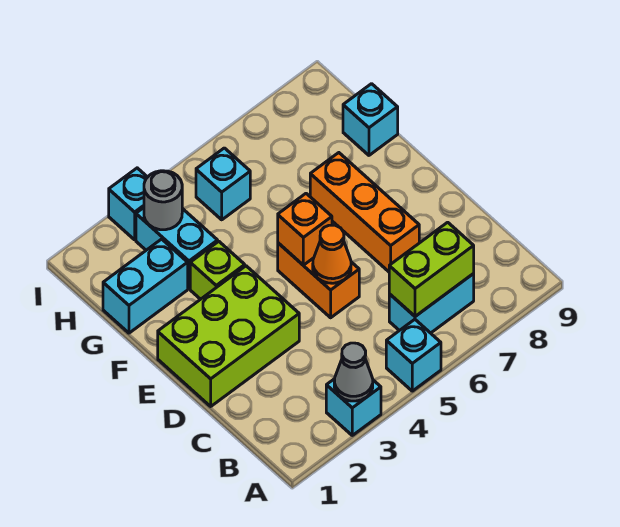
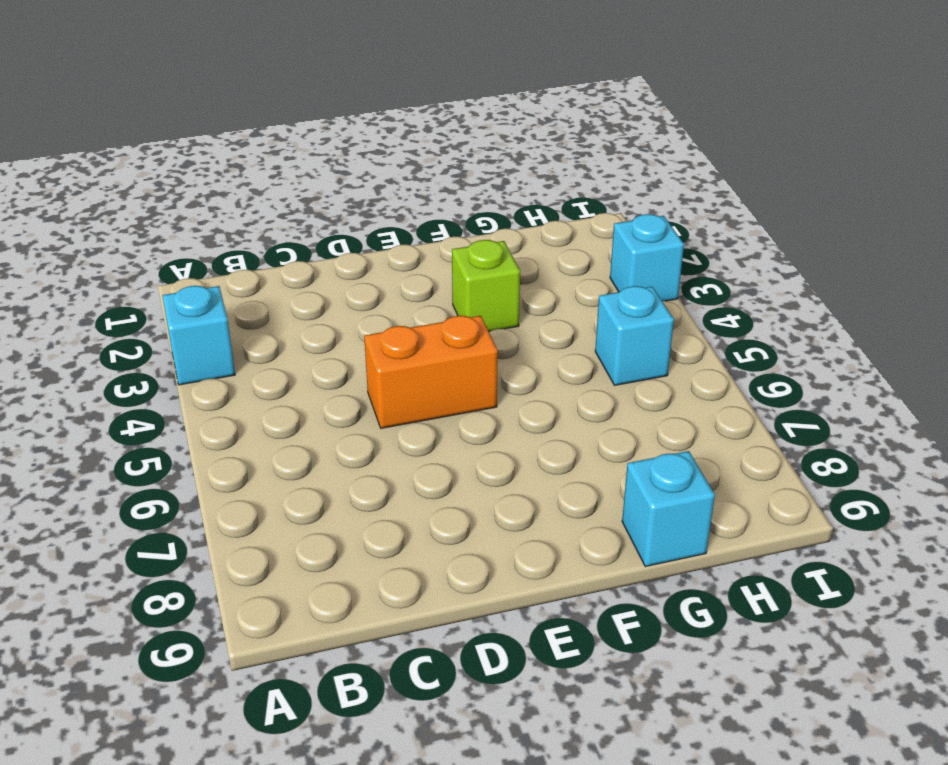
none -> cyan brick A5 level 1
none -> cyan brick B6:B7 level 1
none -> lime brick D1:E3 level 1

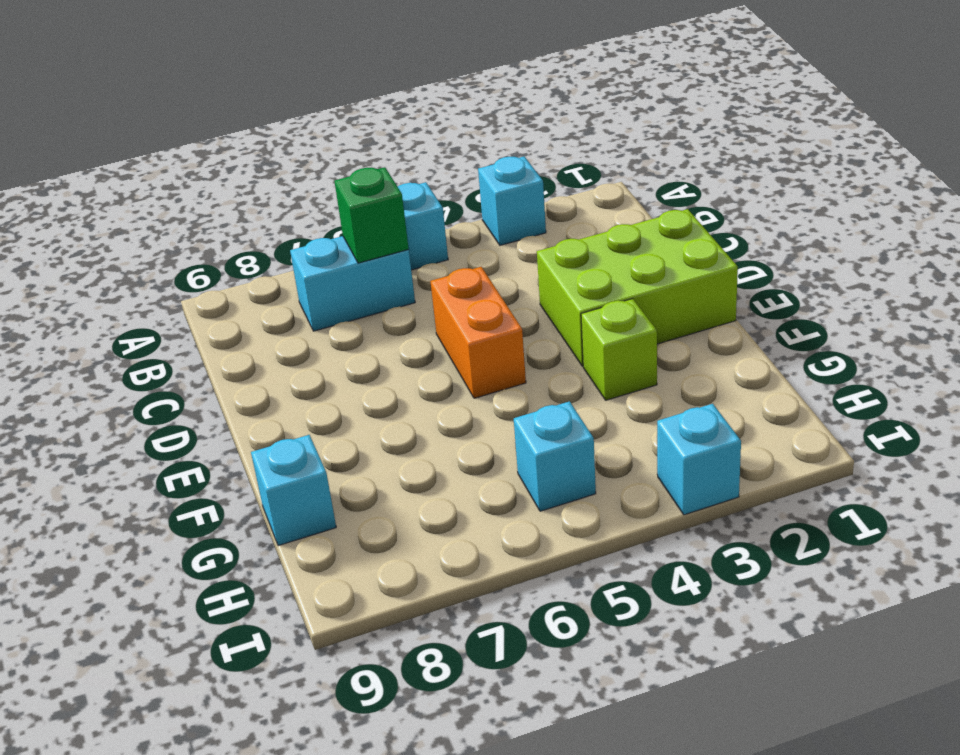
green brick B6 level 2 -> lime brick B6:B7 level 2
none -> orange brick D7:F7 level 1
none -> cyan brick G1:G2 level 1
none -> cyan brick G3:H3 level 1

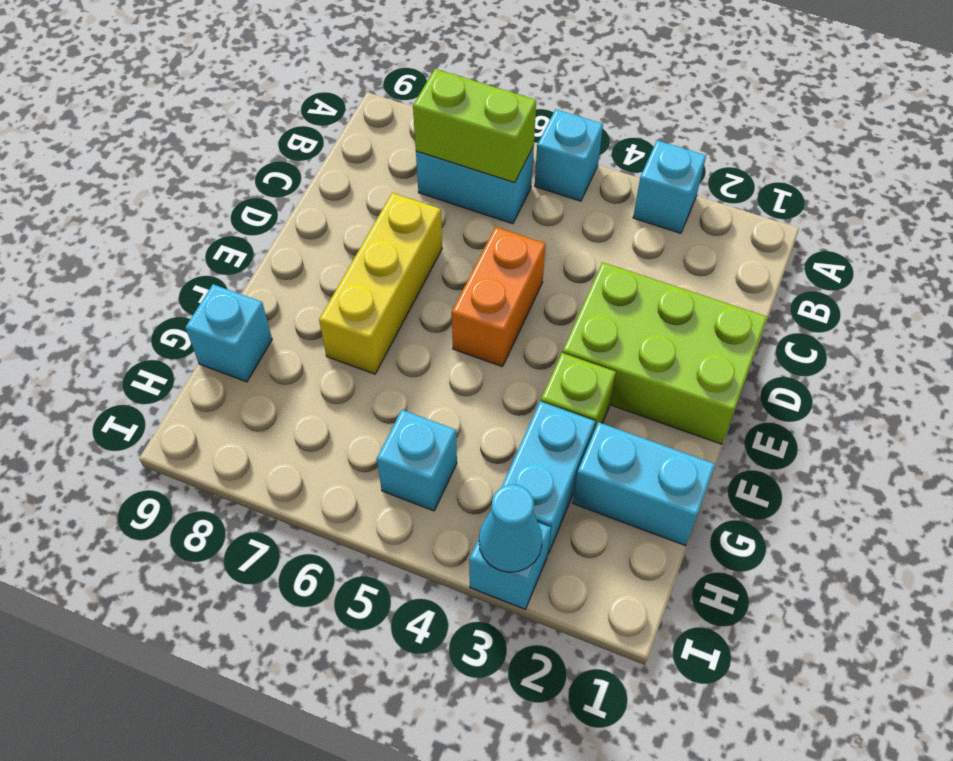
yellow brick D7:F7 level 1 -> orange brick D7:F7 level 1
cyan cone I3 level 2 -> none
none -> grey cone A3 level 2
none -> orange cone D5 level 2
none -> orange brick E5 level 2

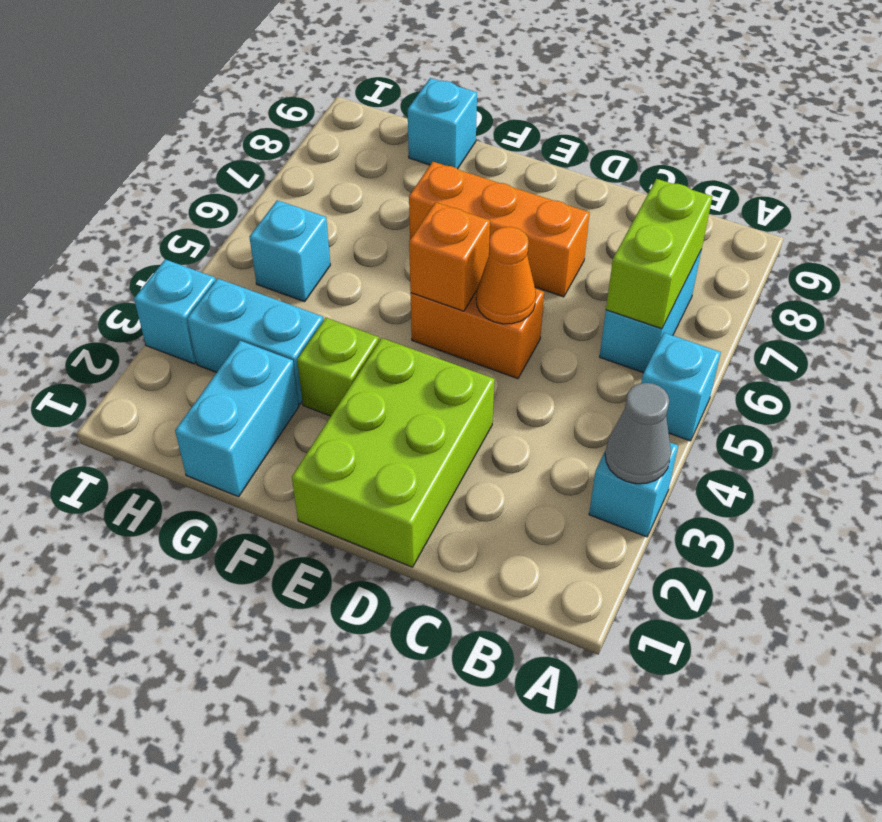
none -> grey round brick H3 level 2

